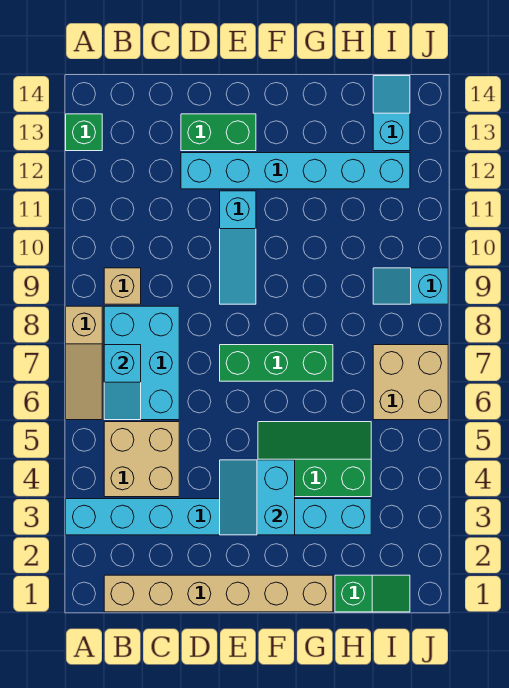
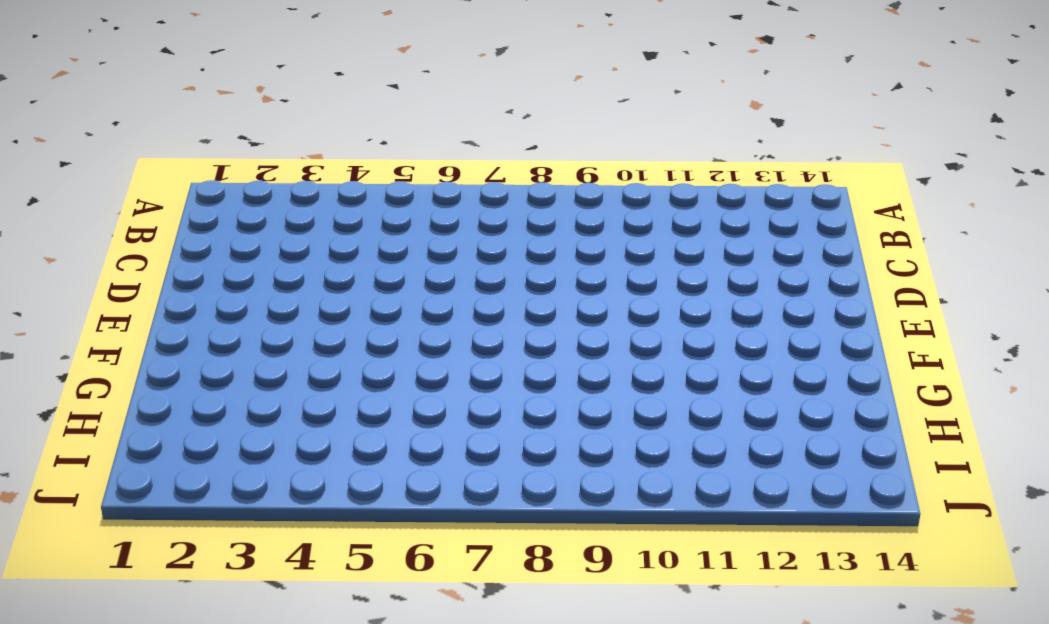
none -> cyan brick A3:H3 level 1
none -> tan slope A6:A8 level 1 top 8
none -> green brick A13 level 1

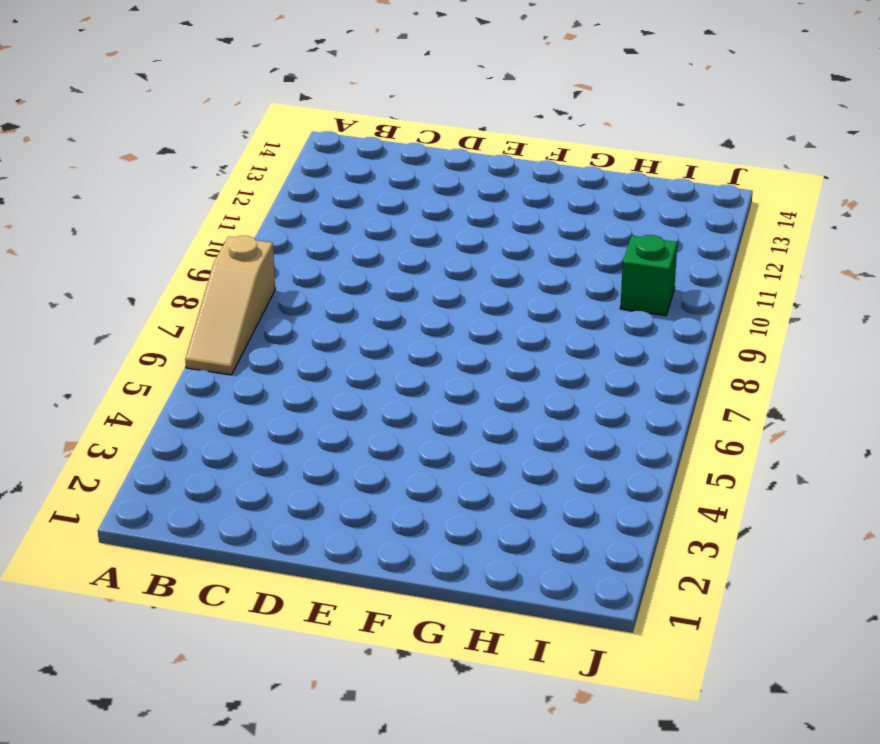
green brick I10 level 1 -> green brick A13 level 1
none -> cyan brick A3:H3 level 1
none -> tan brick B1:G1 level 1
none -> tan brick B4:C5 level 1

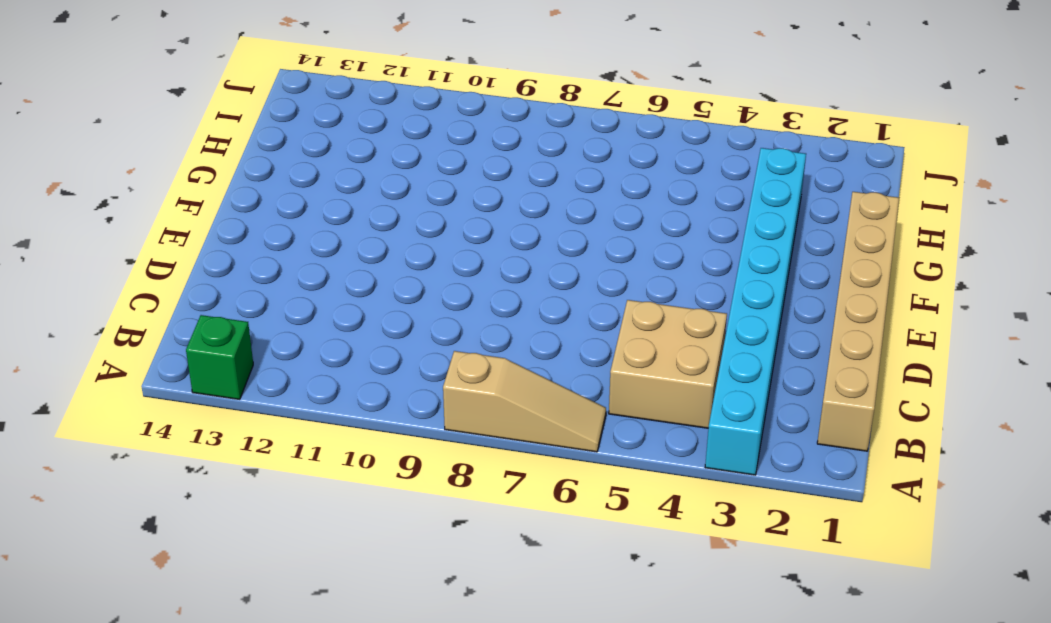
none -> cyan brick B6:C8 level 1
none -> tan brick B9 level 1
none -> cyan brick D12:I12 level 1

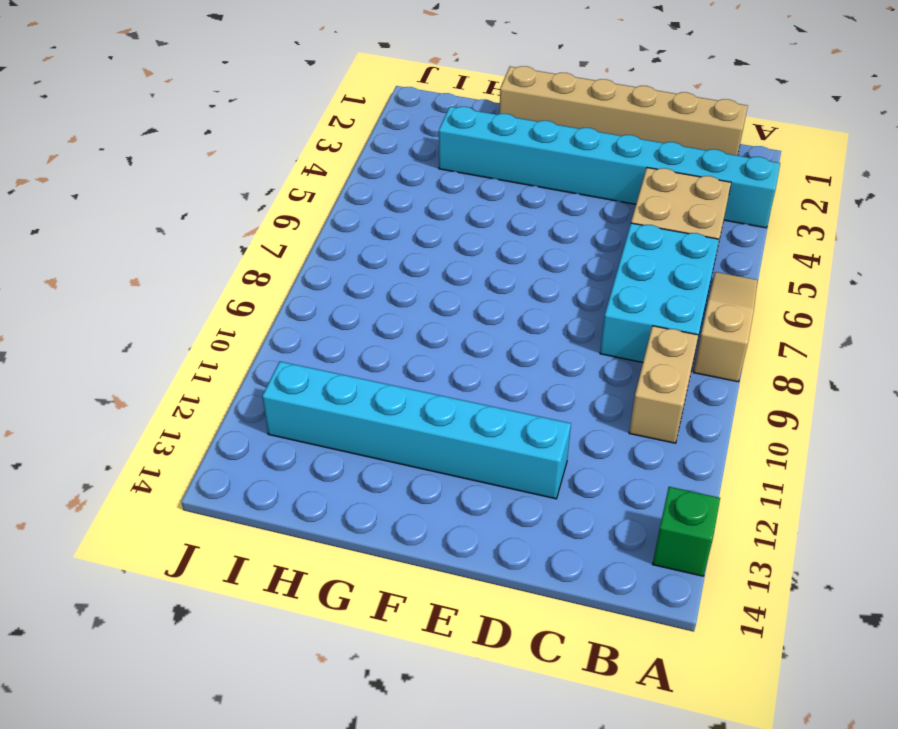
tan brick B9:B10 level 1 -> tan brick B9 level 1
none -> green brick D13:E13 level 1
none -> green brick E7:G7 level 1
none -> cyan slope E9:E11 level 1 top 11

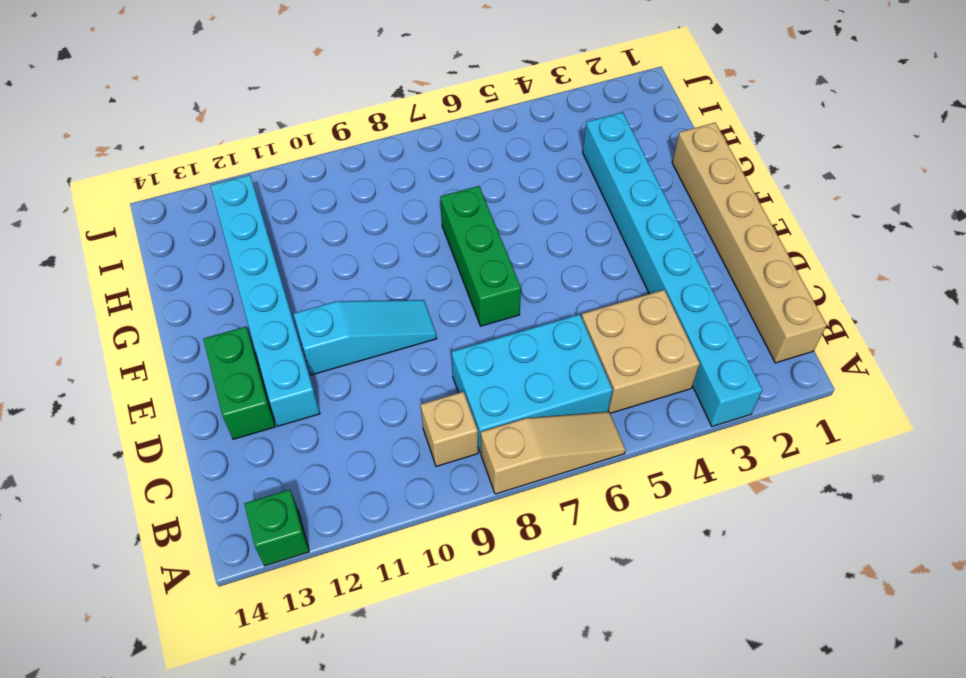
none -> green slope F4:H5 level 1 top 4
none -> green slope H1:I1 level 1 top H
none -> tan brick I6:J7 level 1

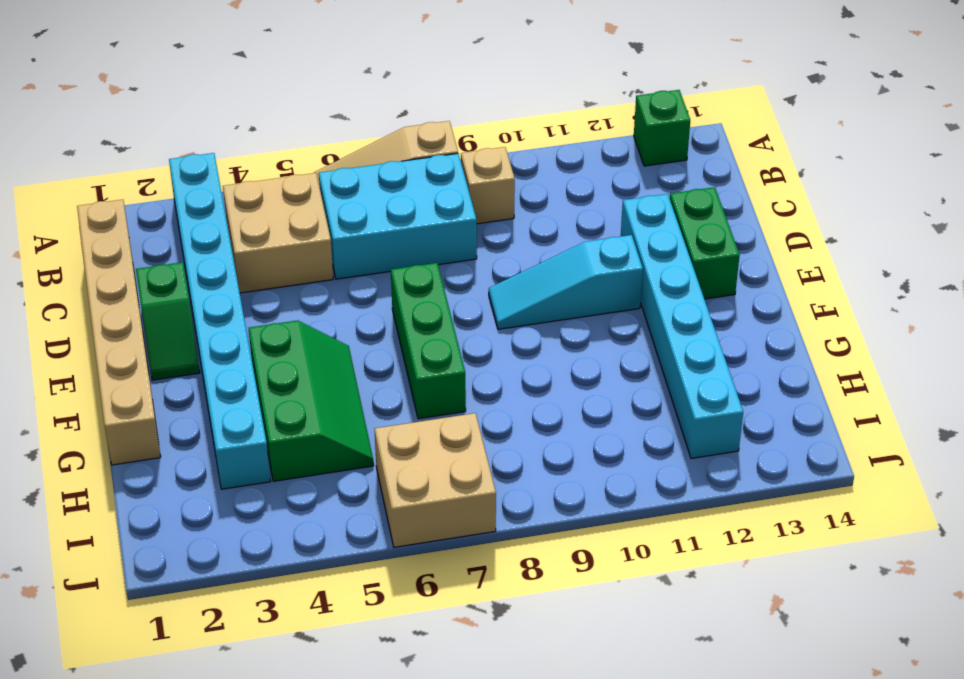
green slope D2:E2 level 1 top D -> green slope H1:I1 level 1 top H
none -> cyan slope I9:J9 level 1 top J
none -> cyan slope I13:I14 level 1 top 13
none -> cyan slope B6:B7 level 2 top 7

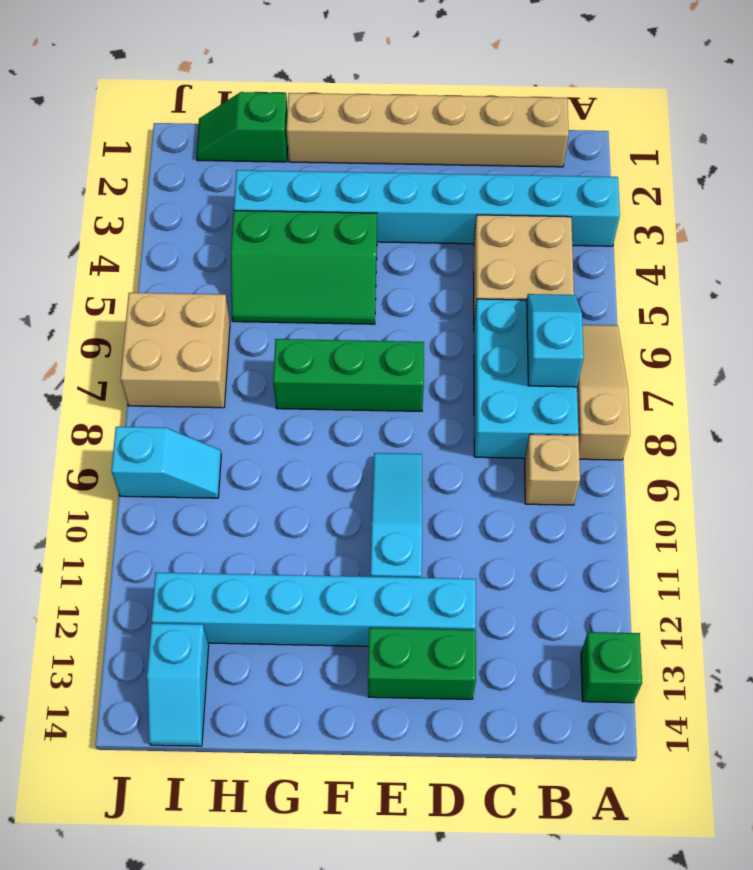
none -> cyan slope E3:F4 level 2 top F

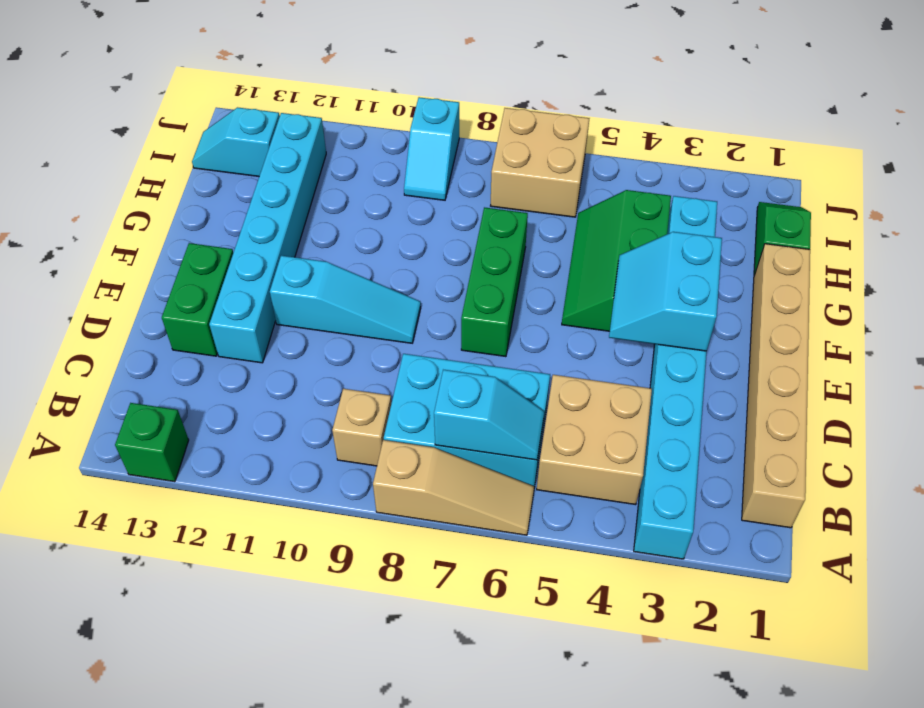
cyan slope E3:F4 level 2 top 3 -> cyan slope E3:F4 level 2 top F

